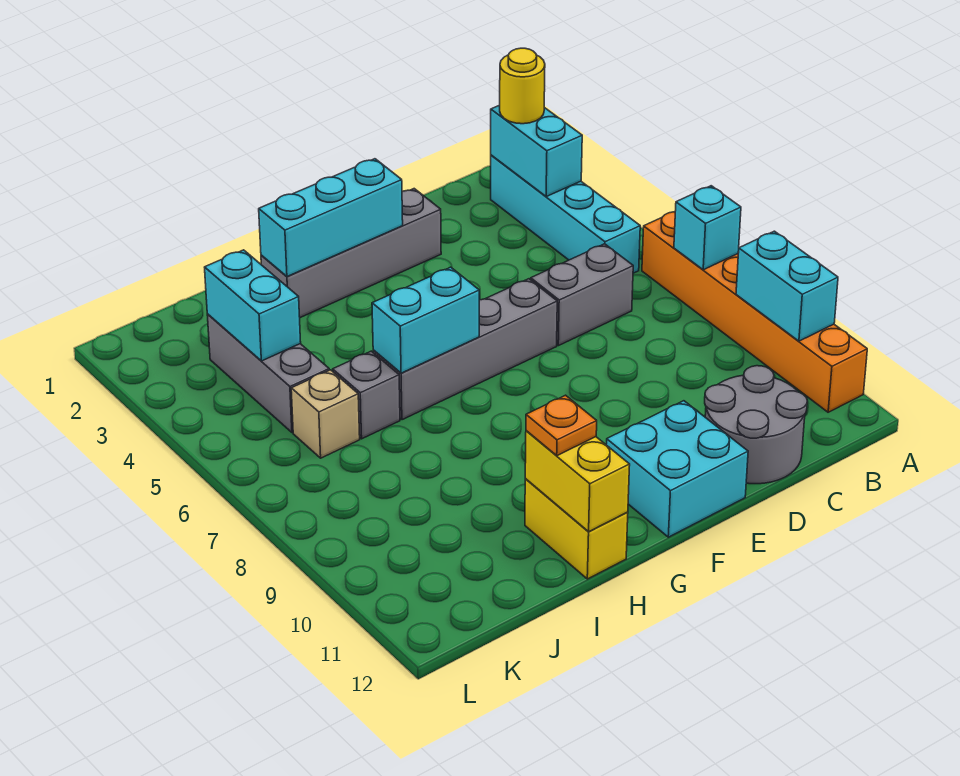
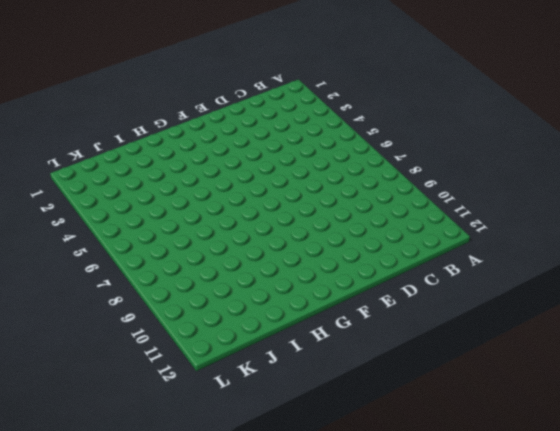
none -> orange brick A6:A11 level 1
none -> cyan brick B2:B5 level 1
none -> grey brick C6:D6 level 1

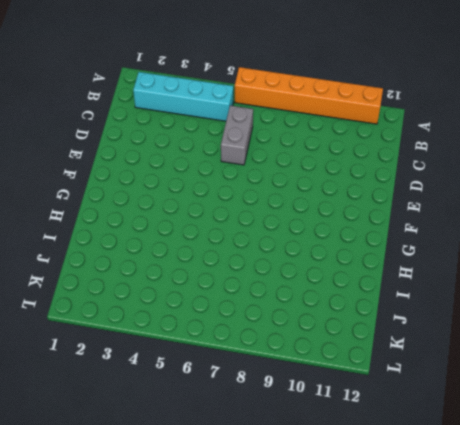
none -> grey round brick C11:D12 level 1
none -> grey brick E2:H2 level 1
none -> grey brick E6:H6 level 1

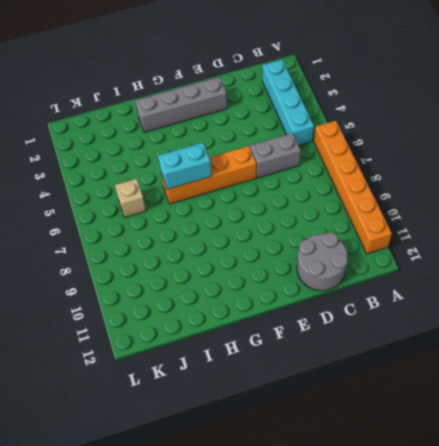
orange brick E6:H6 level 1 -> grey brick E6:H6 level 1
none -> cyan brick E11:F12 level 1
none -> yellow brick H11:H12 level 1
none -> grey brick I6 level 1

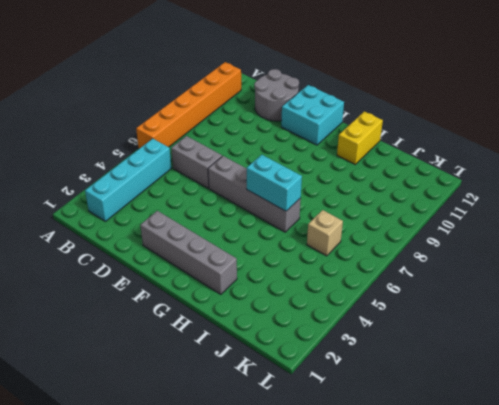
none -> grey brick I6 level 1
none -> grey brick J3:J5 level 1
none -> cyan brick A7 level 2

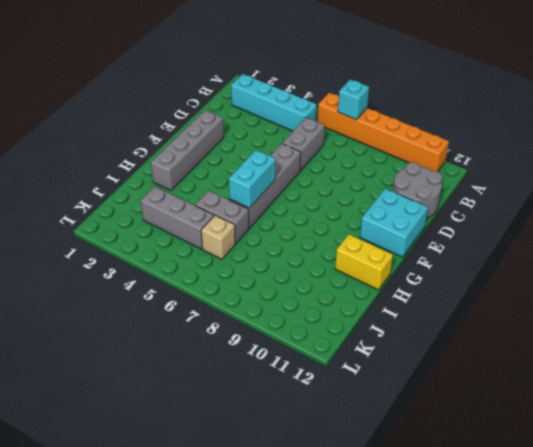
grey brick I5:I6 level 1 -> grey brick I6 level 1
none -> cyan brick A9:A10 level 2
none -> cyan brick B2:B3 level 2
none -> cyan brick F2:H2 level 2

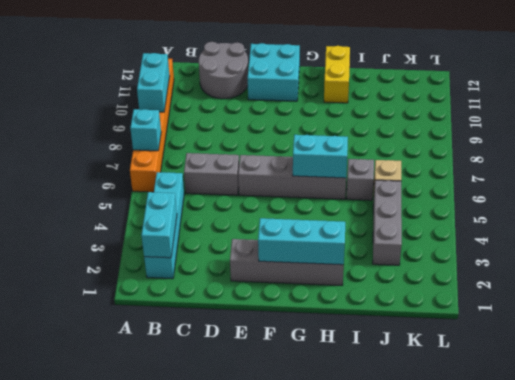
none -> yellow brick H11:H12 level 2
none -> cyan brick J3:J4 level 2
none -> yellow round brick B2 level 3

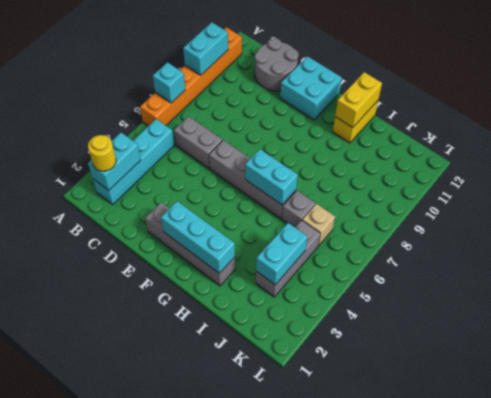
none -> orange plate H11 level 3

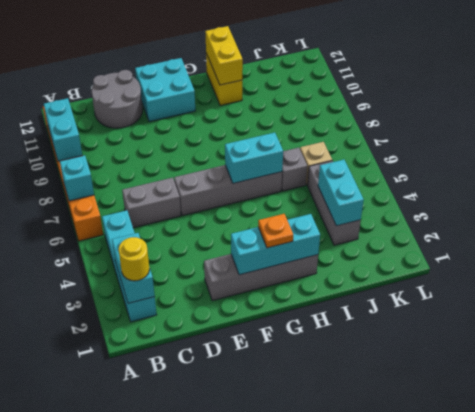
orange plate G2 level 3 -> orange plate H11 level 3

